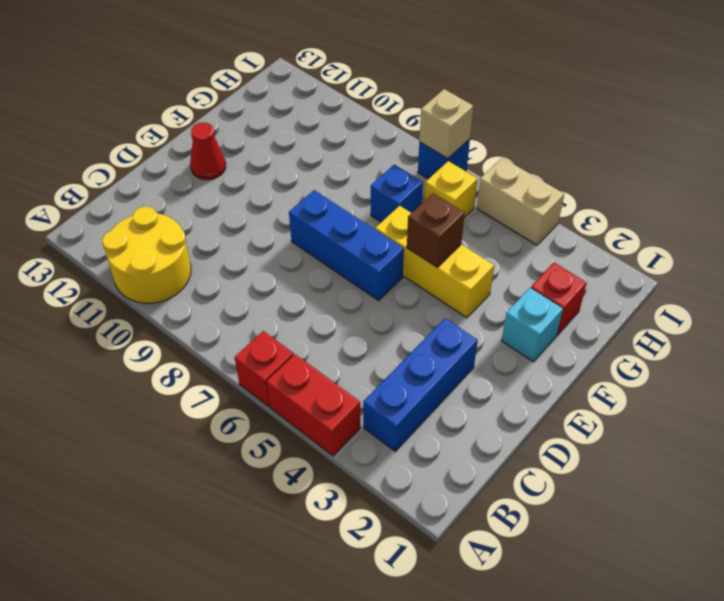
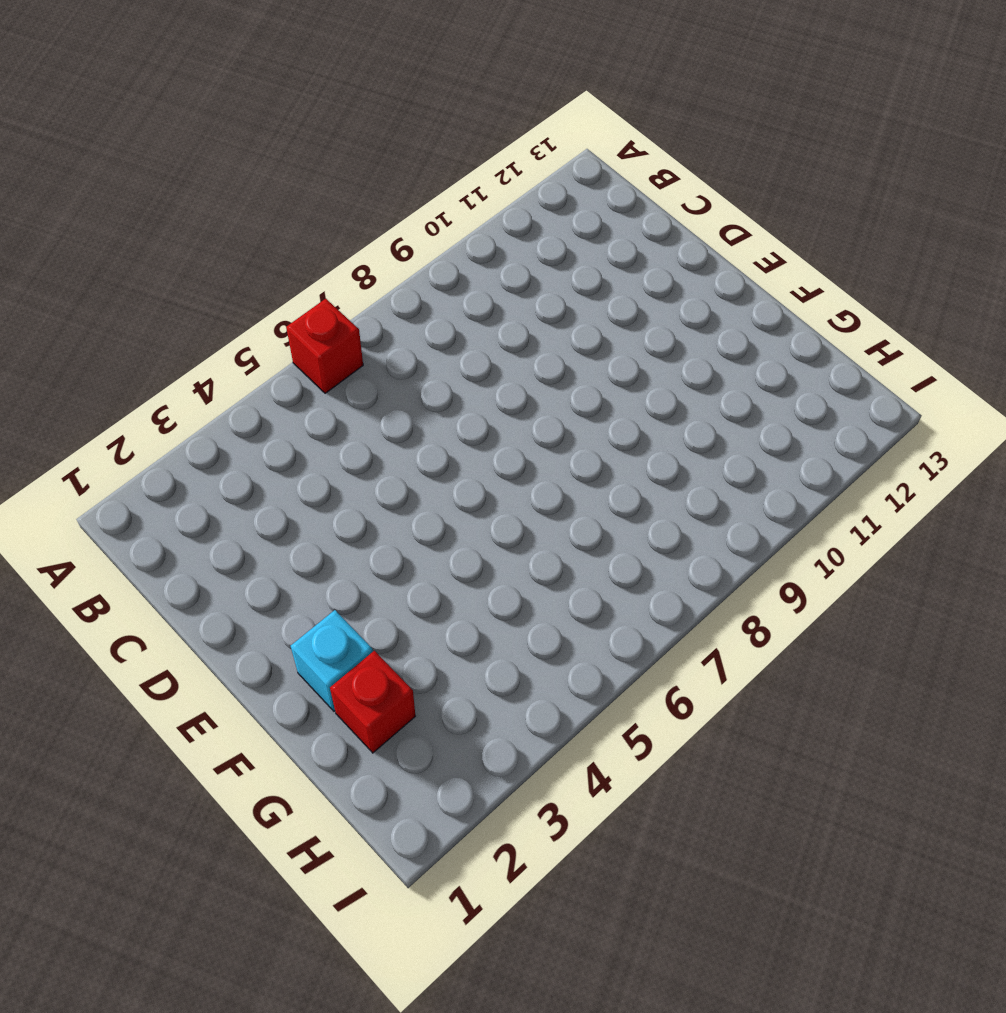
none -> red brick A4:A5 level 1
none -> yellow round brick A10:B11 level 1
none -> blue brick B3:D3 level 1

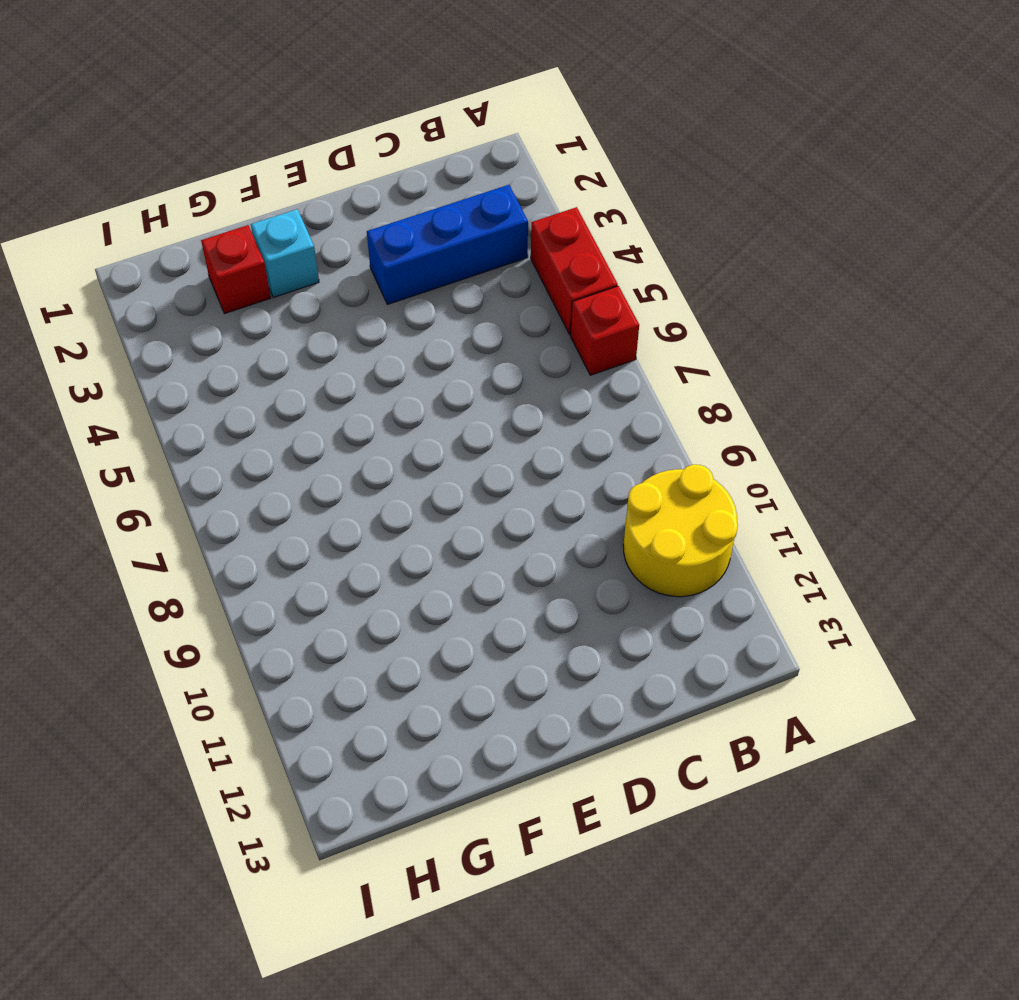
none -> blue brick E6:E8 level 1
none -> red cone E12 level 1
none -> yellow brick F4:F6 level 1

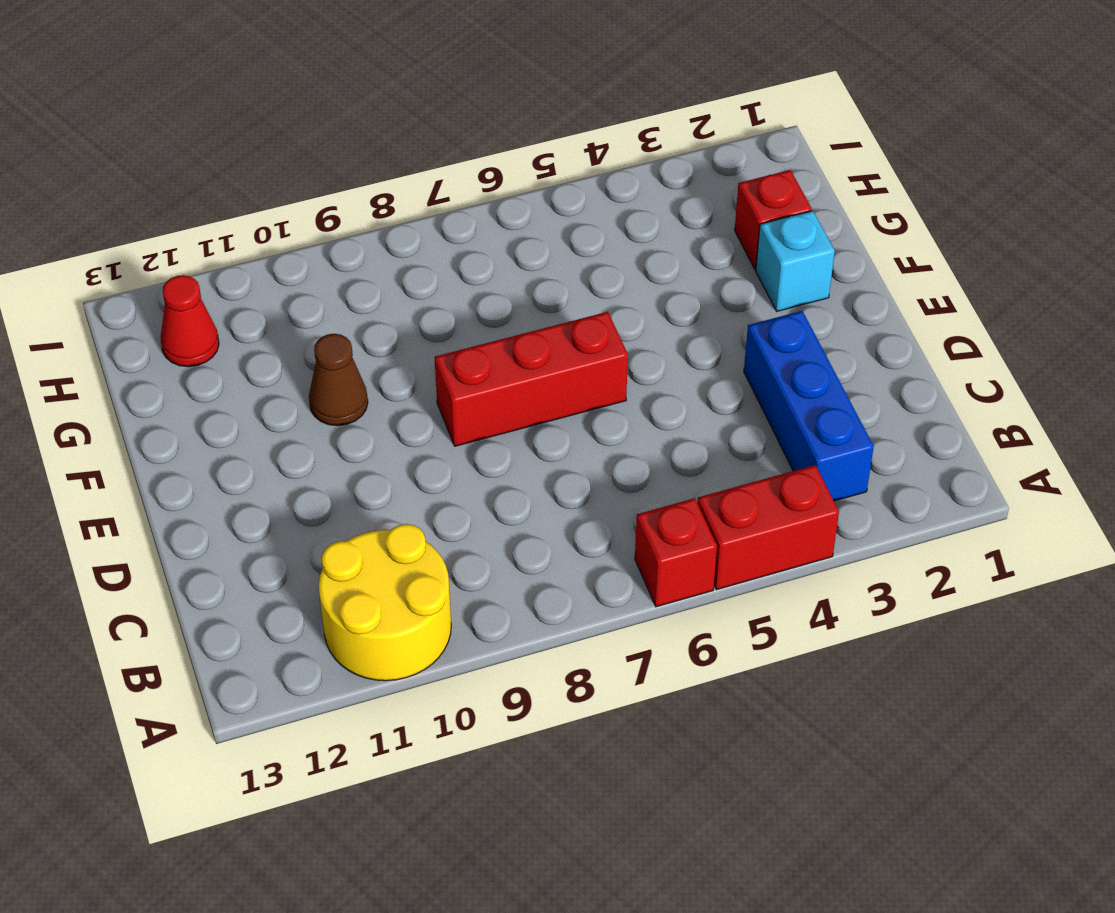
red brick E6:E8 level 1 -> blue brick E6:E8 level 1
brown cone F10 level 1 -> none
red cone H12 level 1 -> red cone E12 level 1
none -> yellow brick F4:F6 level 1
none -> blue brick G7 level 1
none -> yellow brick H6 level 1

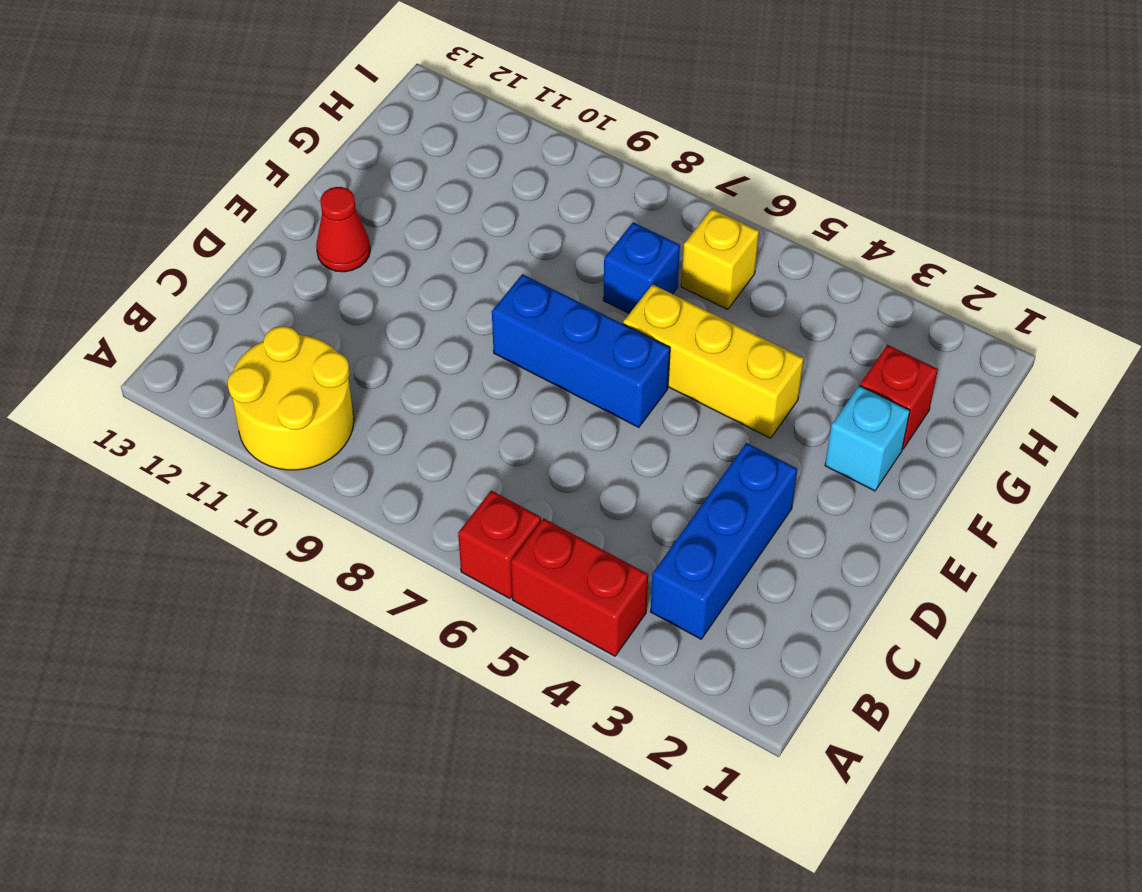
none -> tan brick I4:I5 level 1
none -> blue brick I7 level 1
none -> brown brick F5 level 2

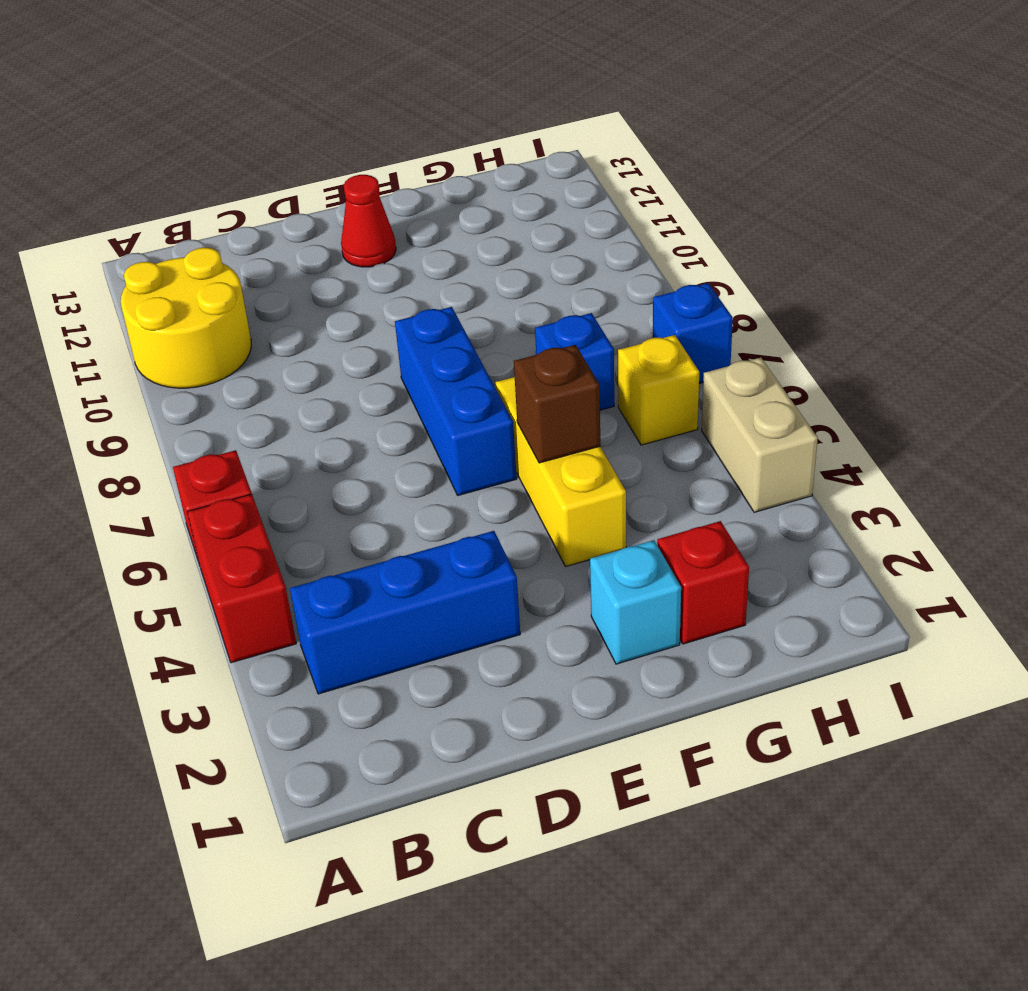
none -> tan brick I7 level 2

